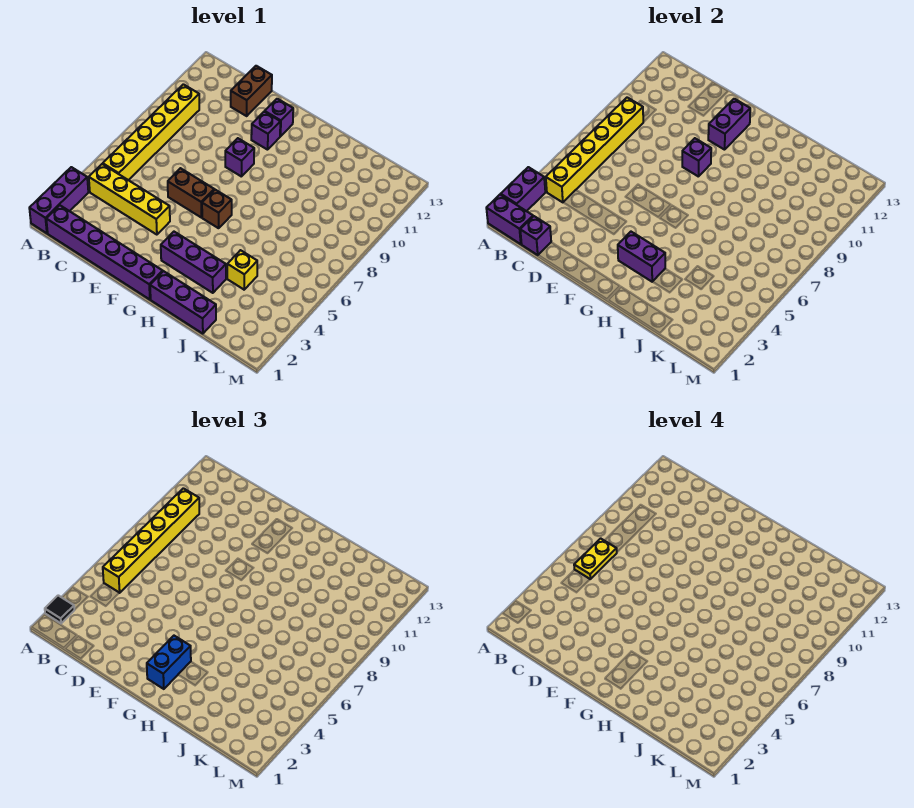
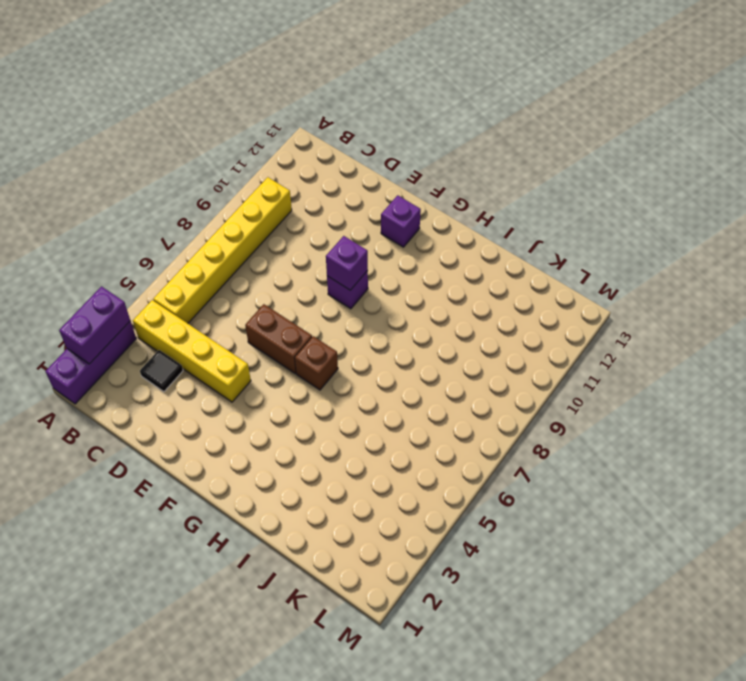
black tile C3 level 1 -> black tile A2 level 3
none -> purple brick B1:G1 level 1
none -> brown brick D12:D13 level 1
none -> purple brick F11 level 1

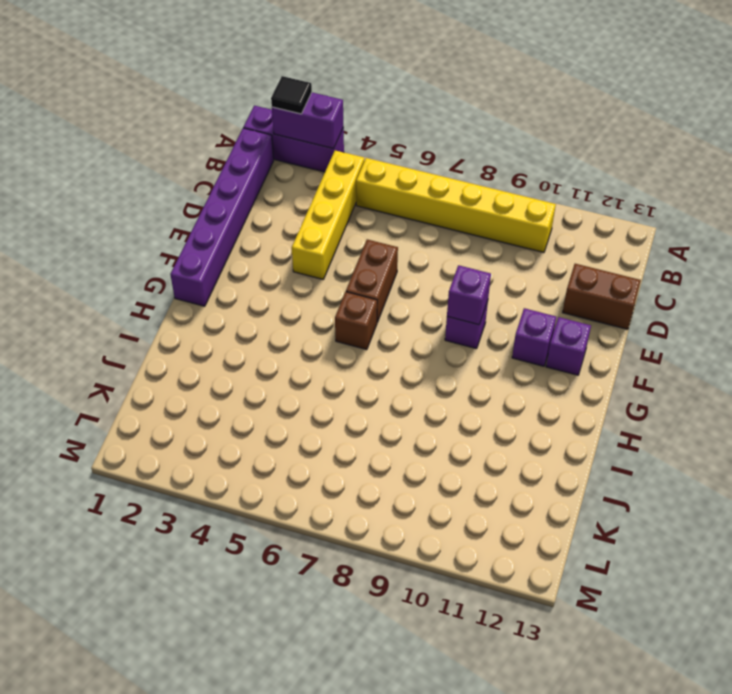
none -> purple brick G3:I3 level 1
none -> purple brick H1:J1 level 1
none -> yellow brick J4 level 1

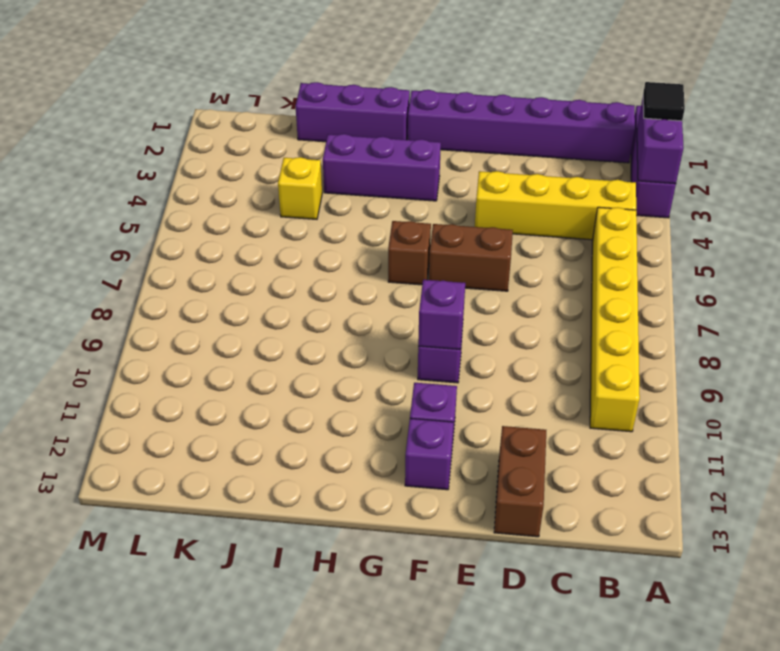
none -> purple brick A1:B1 level 2
none -> yellow brick B4:B9 level 2
none -> purple brick C1 level 2

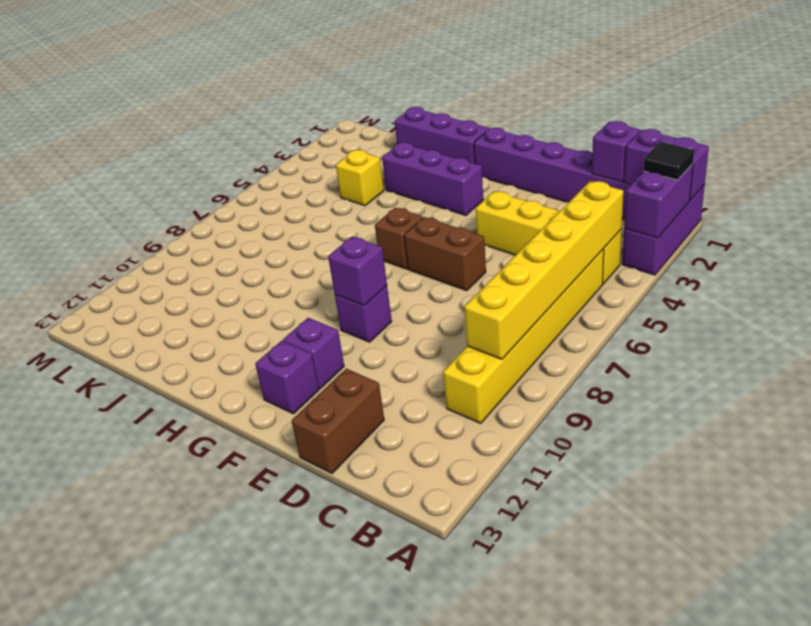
none -> purple brick F11:F12 level 2
none -> purple brick G3:H3 level 2
none -> yellow brick B5:B10 level 3

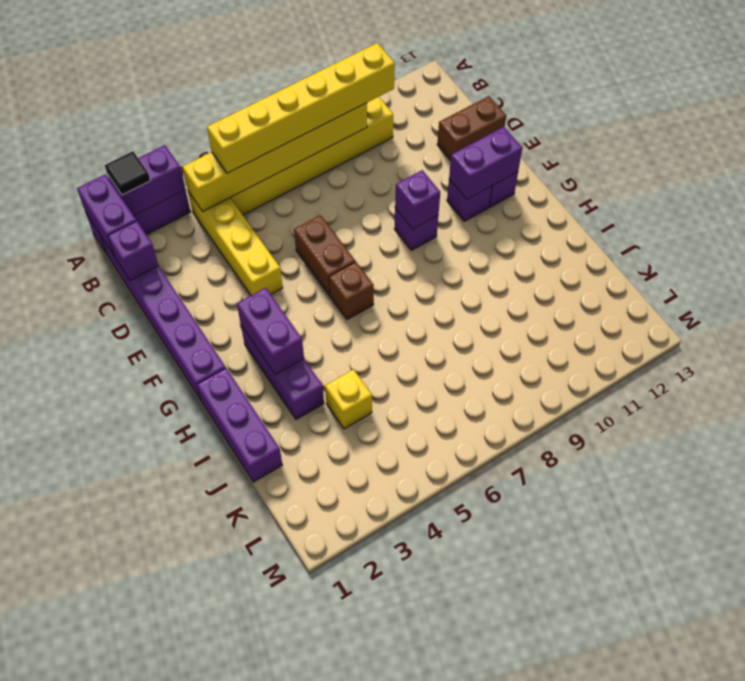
none -> blue brick G2:G3 level 3
none -> yellow plate B6:B7 level 4

